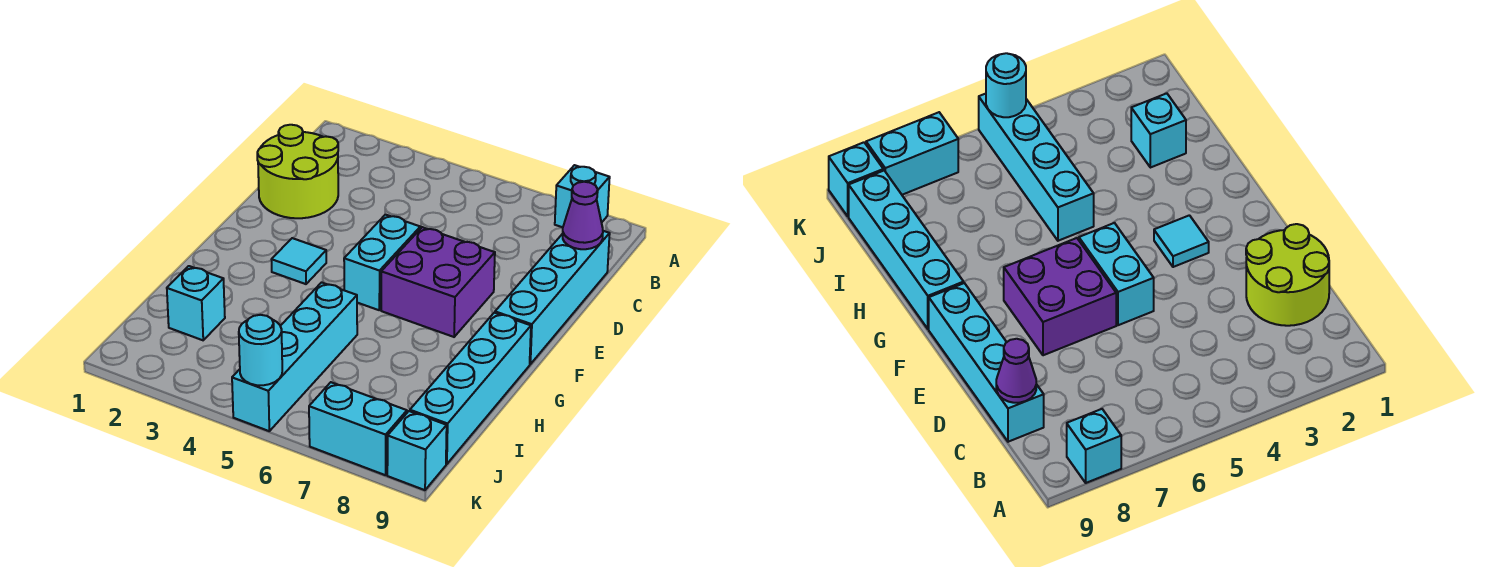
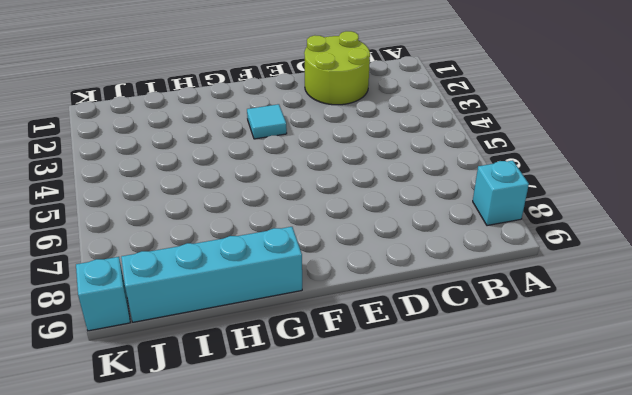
none -> cyan brick C9:F9 level 1
none -> cyan brick E5:F5 level 1
none -> purple brick E6:F7 level 1

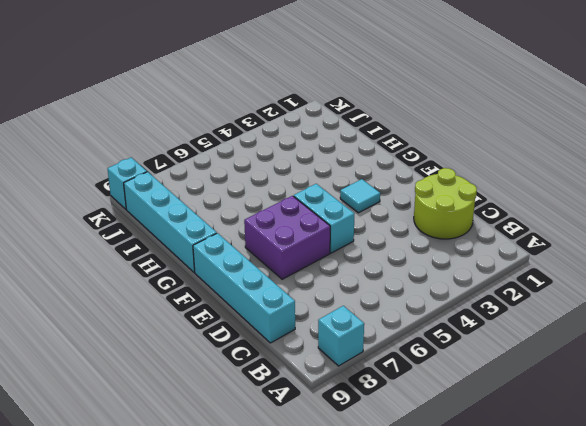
none -> cyan brick H5:K5 level 1
none -> cyan brick I2 level 1
none -> cyan brick K7:K8 level 1

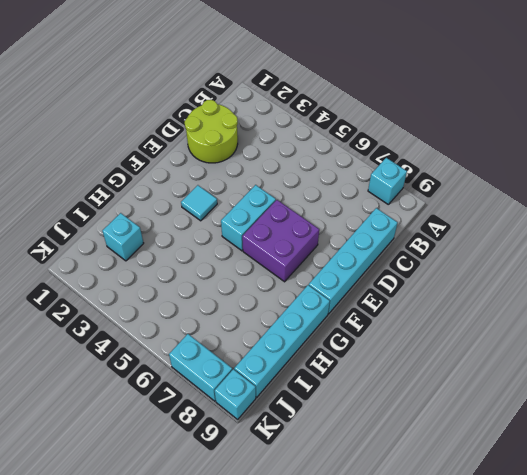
none -> cyan brick H5:K5 level 1
none -> purple cone C9 level 2
none -> cyan round brick K5 level 2

